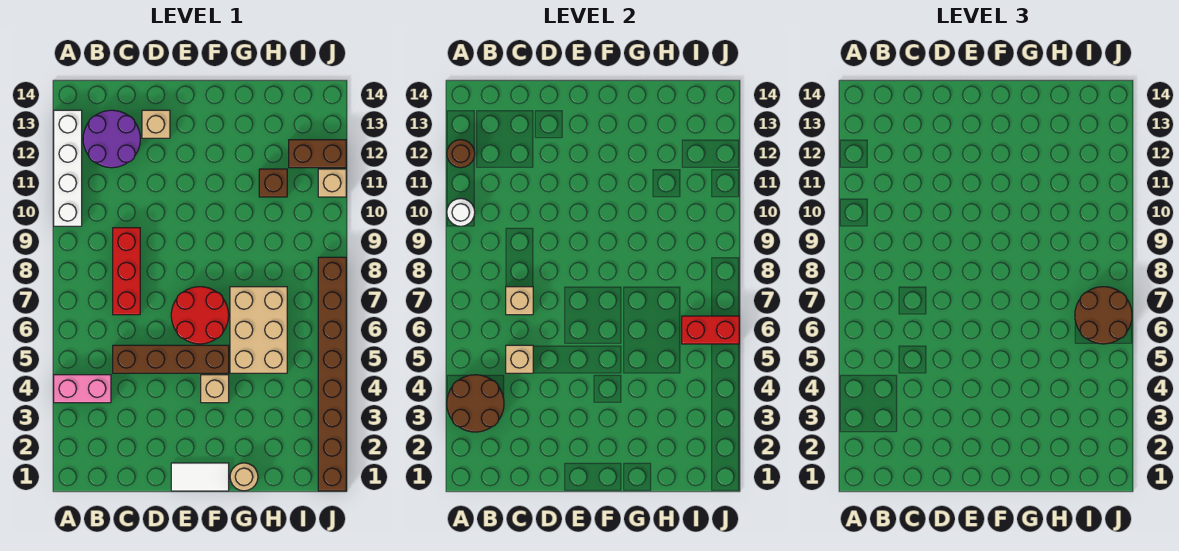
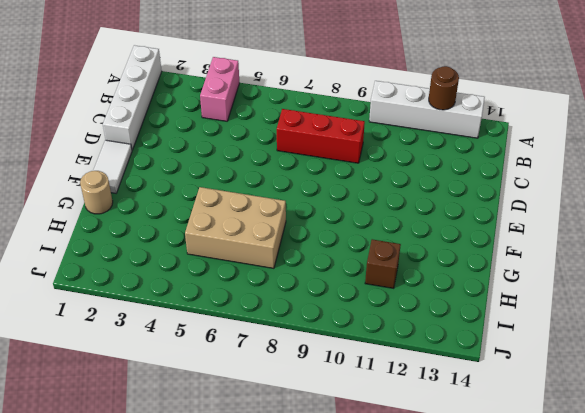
white brick A1:D1 level 1 -> none
none -> purple round brick B12:C13 level 1
none -> brown brick C5:F5 level 1
none -> tan brick D13 level 1

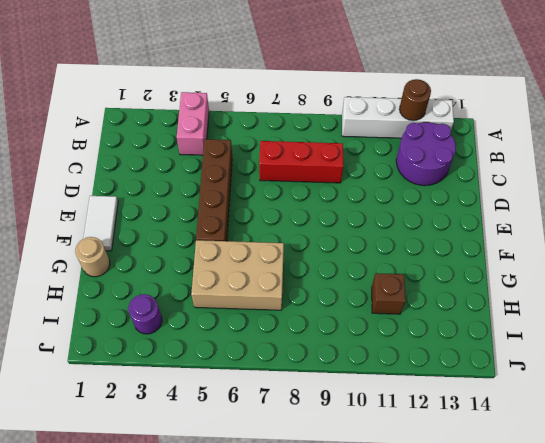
purple round brick I3 level 1 -> none
none -> tan brick D13 level 1
none -> red round brick E6:F7 level 1
none -> tan brick F4 level 1

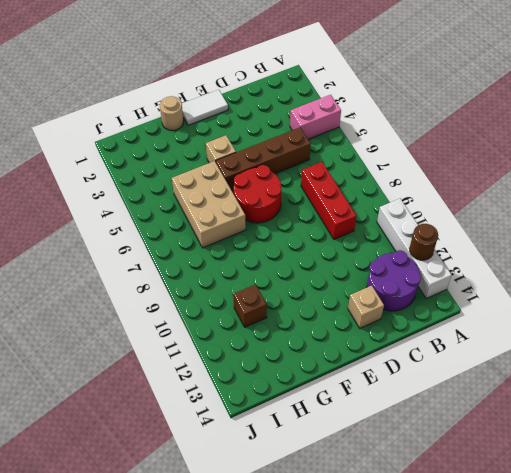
none -> brown brick I12:J12 level 1
none -> brown brick J1:J8 level 1
none -> tan brick J11 level 1

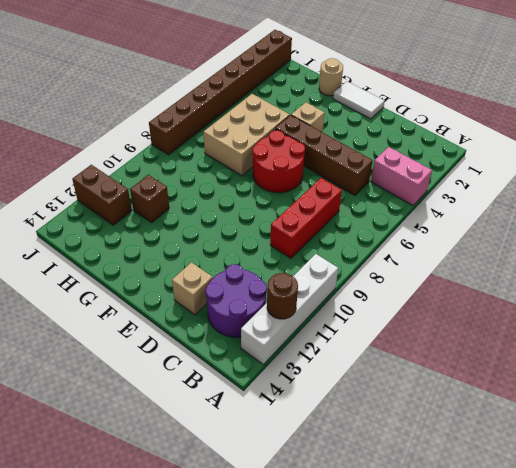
none -> tan brick J11 level 1
none -> brown round brick A3:B4 level 2
none -> white round brick A10 level 2

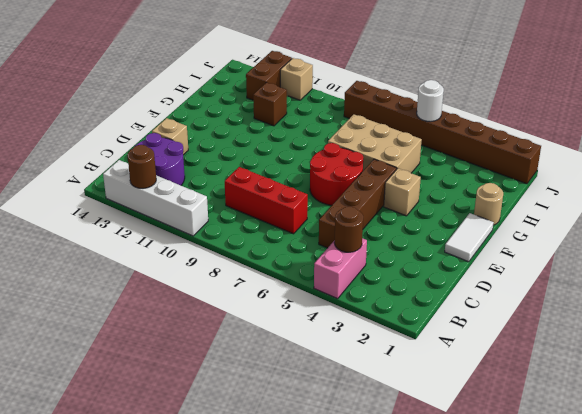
brown round brick B4 level 2 -> brown round brick A3:B4 level 2
white round brick J5 level 2 -> white round brick A10 level 2
none -> tan brick C5 level 2
none -> tan brick C7 level 2
none -> red brick I6:J6 level 2

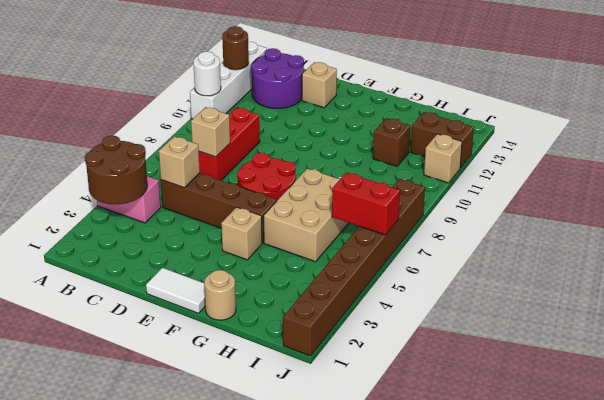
none -> brown round brick I6:J7 level 3

